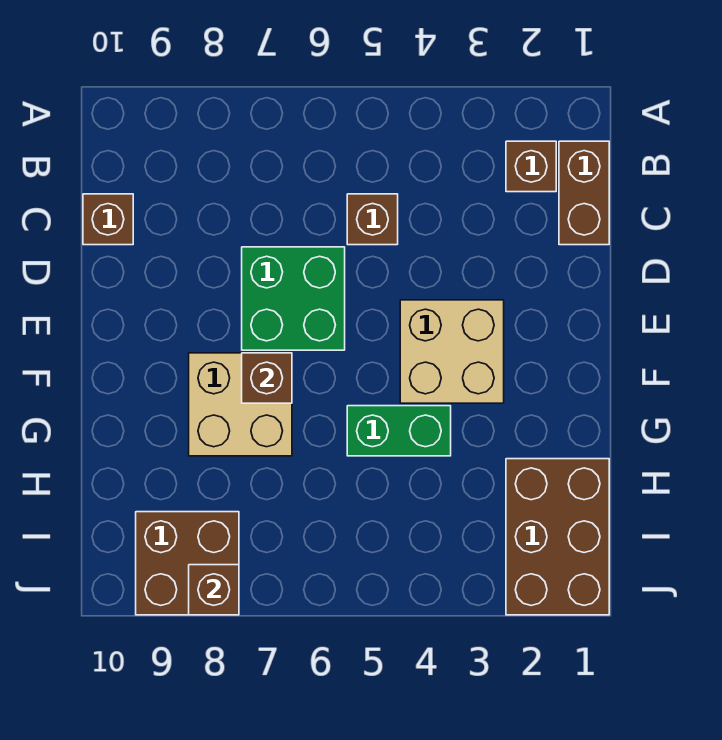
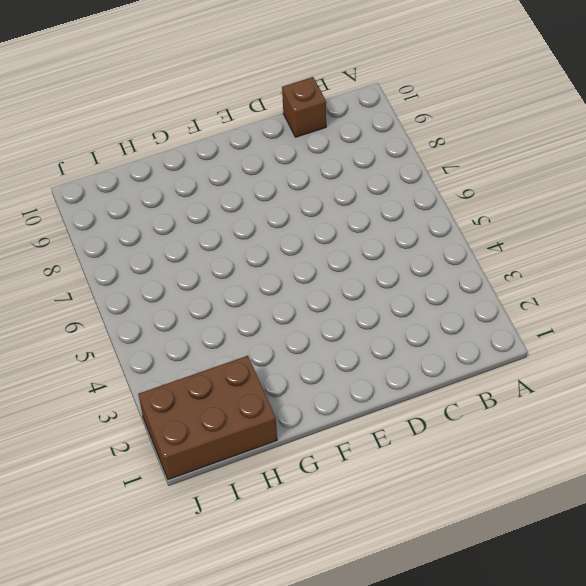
none -> brown brick B1:C1 level 1
none -> brown brick B2 level 1
none -> brown brick C5 level 1

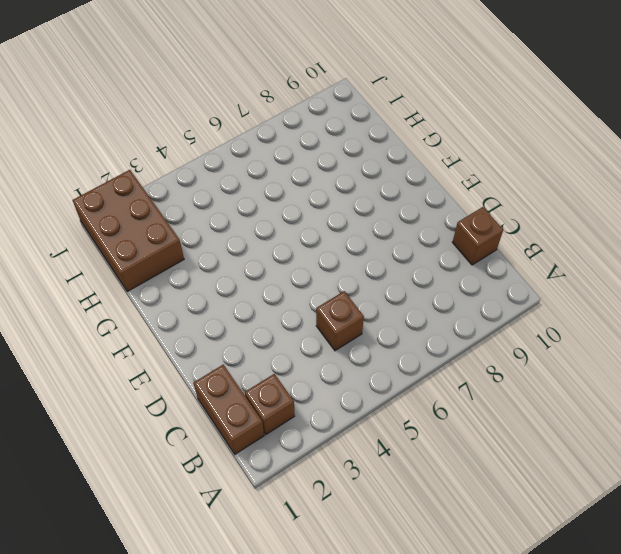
none -> green brick D6:E7 level 1
none -> tan brick E3:F4 level 1
none -> tan brick F7:G8 level 1

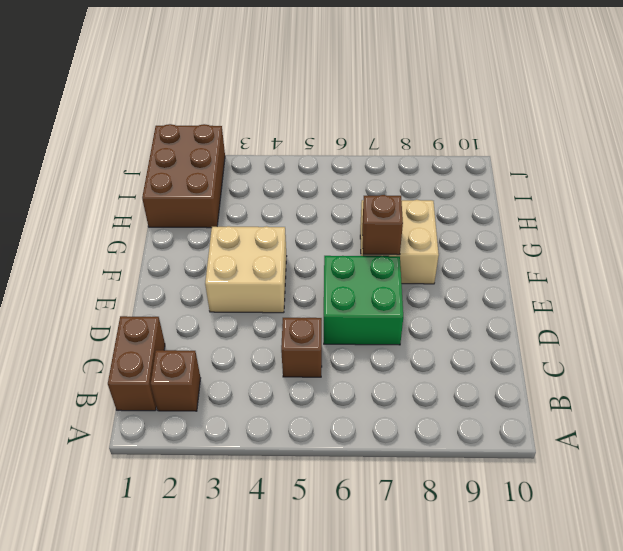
none -> brown brick C10 level 1
none -> green brick G4:G5 level 1
none -> brown brick I8:J9 level 1

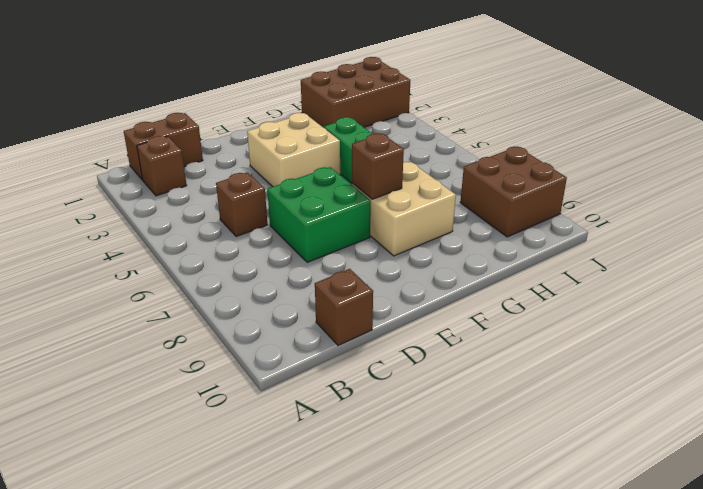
none -> brown brick J8 level 2

